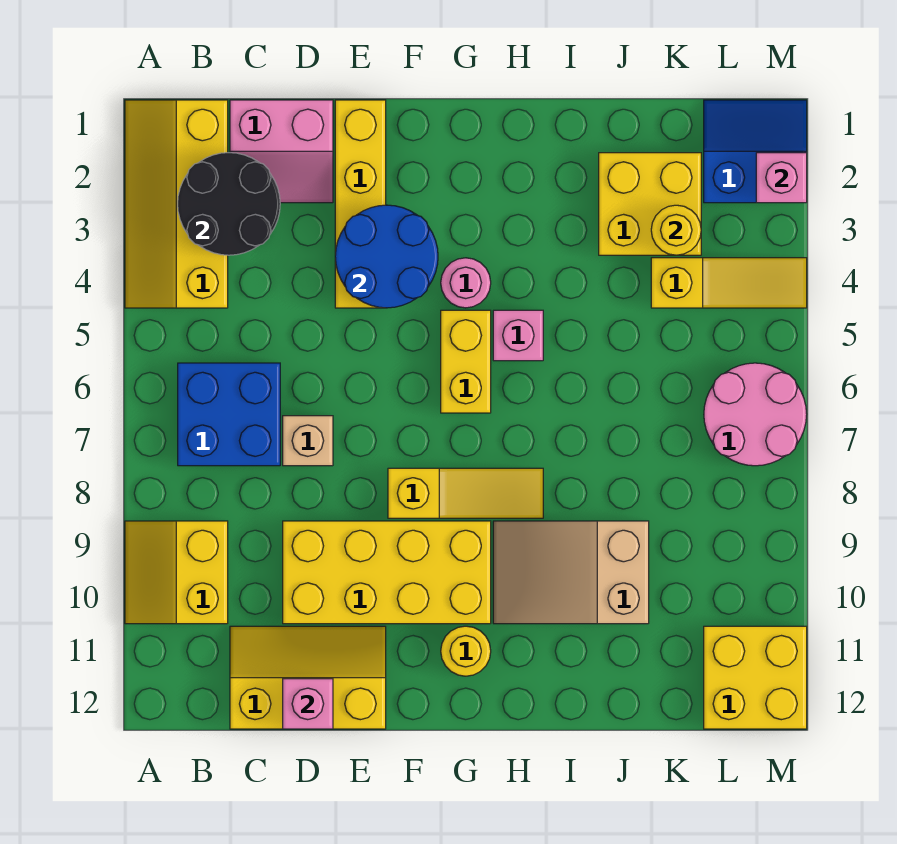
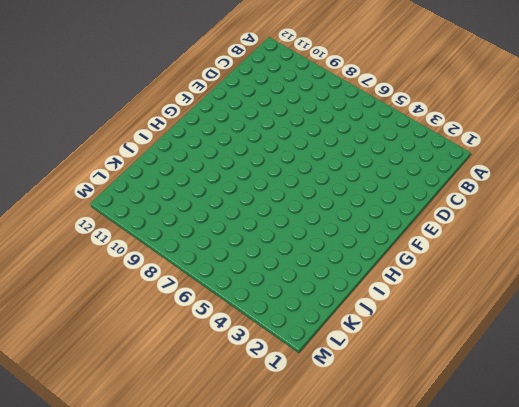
none -> yellow slope A1:B4 level 1 top B
none -> yellow slope A9:B10 level 1 top B
none -> blue brick B6:C7 level 1

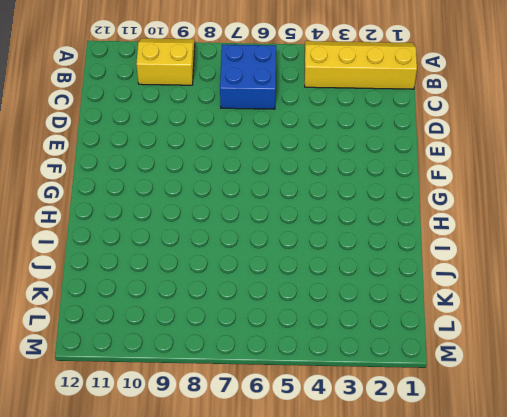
none -> pink slope C1:D2 level 1 top 1
none -> yellow slope C11:E12 level 1 top 12
none -> tan brick D7 level 1

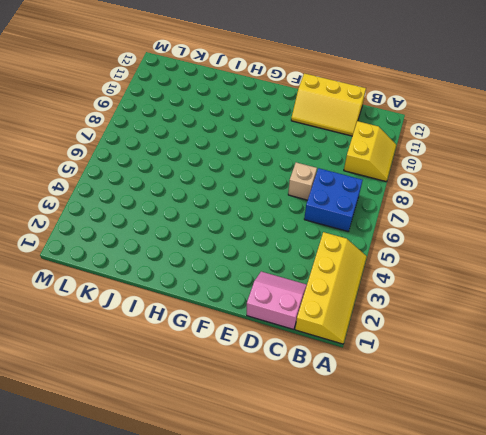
none -> yellow brick D9:G10 level 1
none -> yellow brick E1:E4 level 1
none -> yellow slope F8:H8 level 1 top F

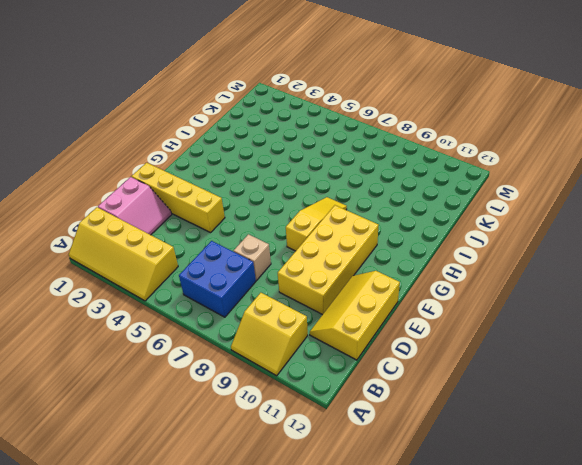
none -> pink round brick G4 level 1
none -> yellow brick G5:G6 level 1
none -> yellow round brick G11 level 1

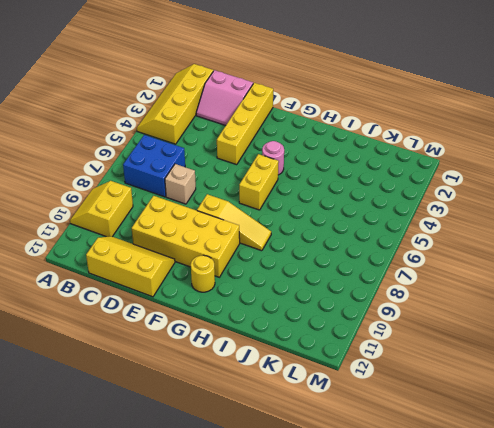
none -> pink brick H5 level 1
none -> tan slope H9:J10 level 1 top J
none -> yellow brick J2:K3 level 1

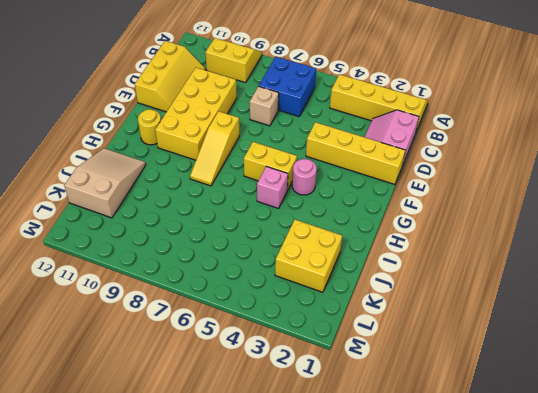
tan slope I11:K12 level 1 top K -> tan slope H9:J10 level 1 top J
none -> yellow slope K4:M4 level 1 top K
none -> blue slope L1:M2 level 1 top 2
none -> pink round brick L6:M7 level 1

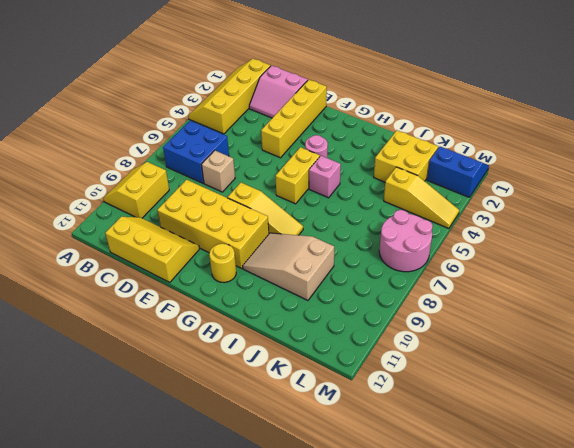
none -> yellow brick L11:M12 level 1
none -> black round brick B2:C3 level 2
none -> pink brick D12 level 2

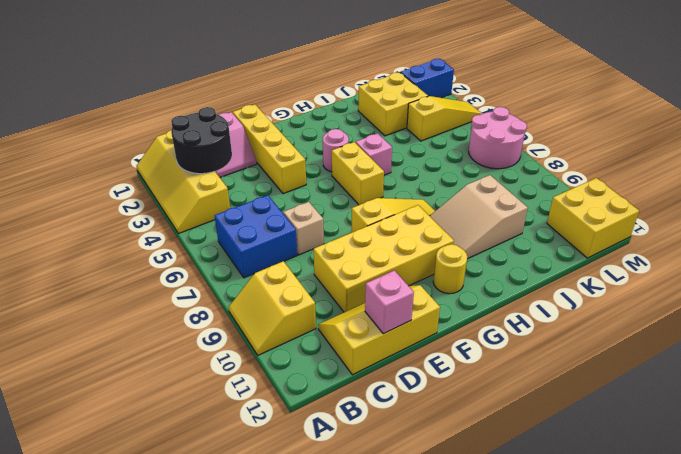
none -> blue round brick E3:F4 level 2
none -> yellow round brick K3 level 2
none -> pink brick M2 level 2

